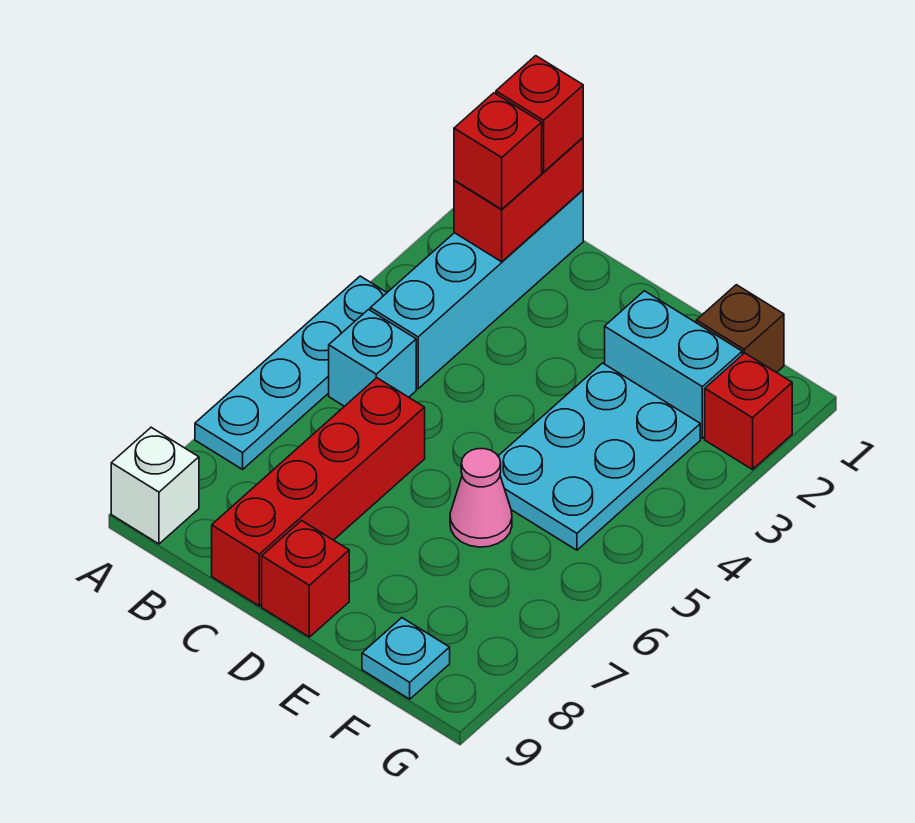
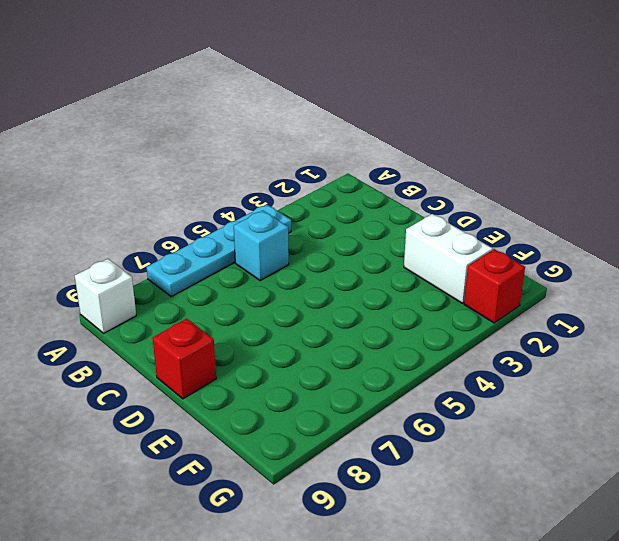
white brick E2:F2 level 1 -> cyan brick E2:F2 level 1
none -> cyan brick B1:B4 level 1
none -> red brick C6:C9 level 1
none -> cyan plate E3:F5 level 1

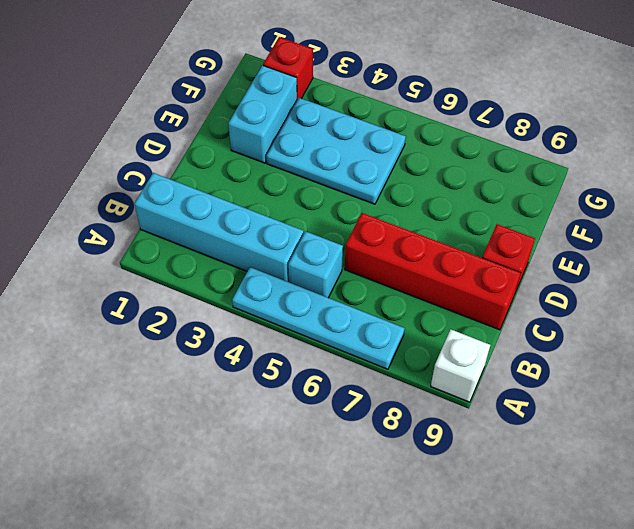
none -> pink cone E6 level 1
none -> brown brick F1 level 1
none -> cyan plate F9 level 1

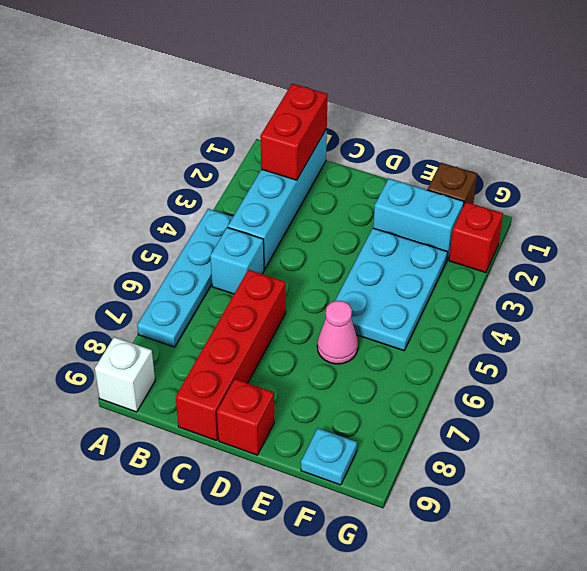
none -> red brick B1 level 3
none -> red brick B2 level 3

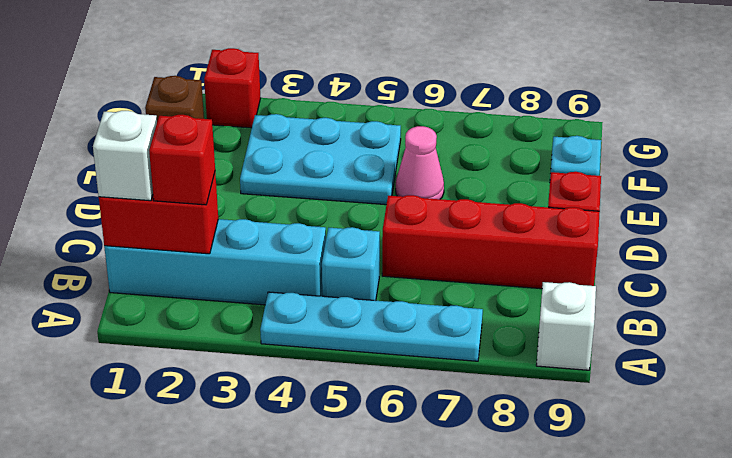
white brick B1 level 3 -> red brick B1 level 3
none -> cyan brick E2:F2 level 1

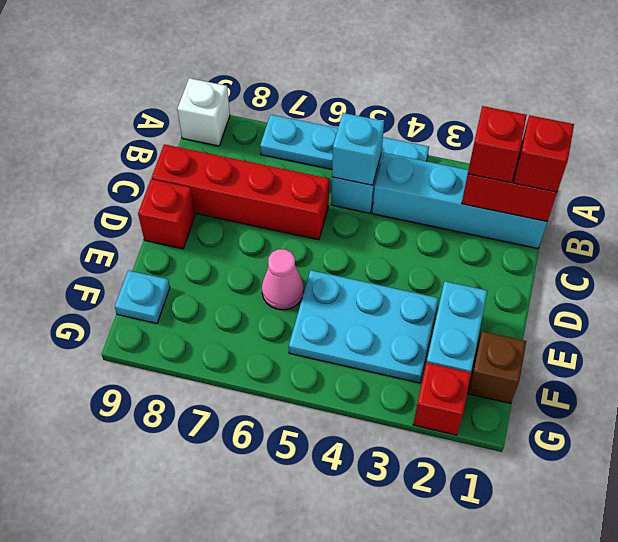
cyan brick B5 level 2 -> none

